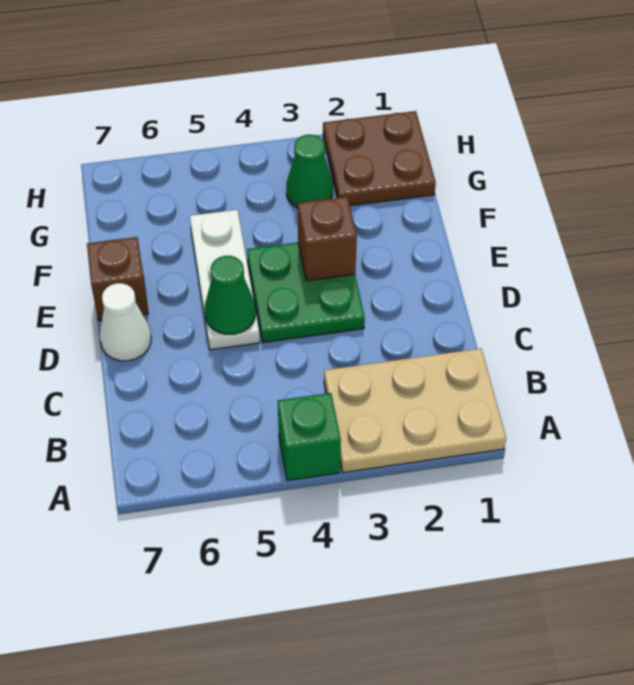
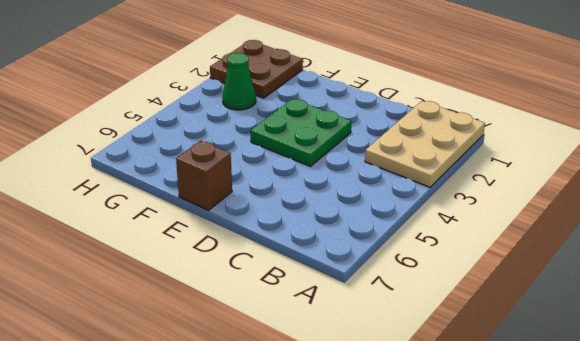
none -> green brick A4 level 1
none -> white plate D5:F5 level 1

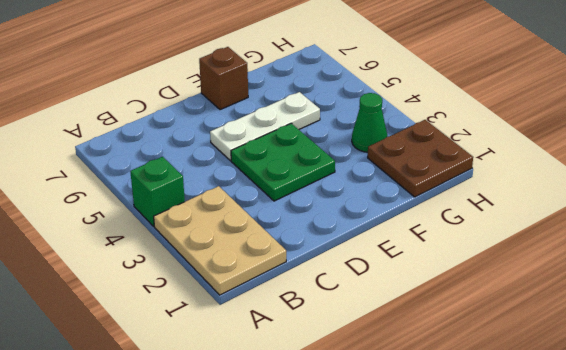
none -> white cone D7 level 1
none -> green cone D5 level 2

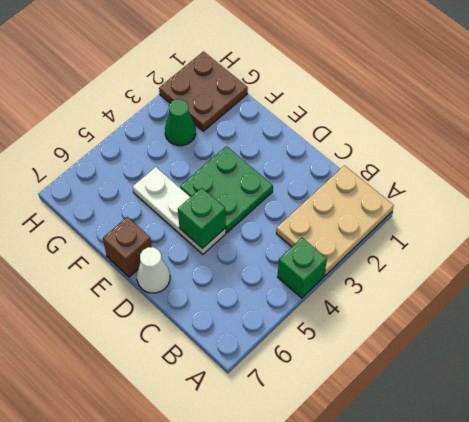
green brick D5 level 2 -> green cone D5 level 2
none -> brown brick E3 level 2

